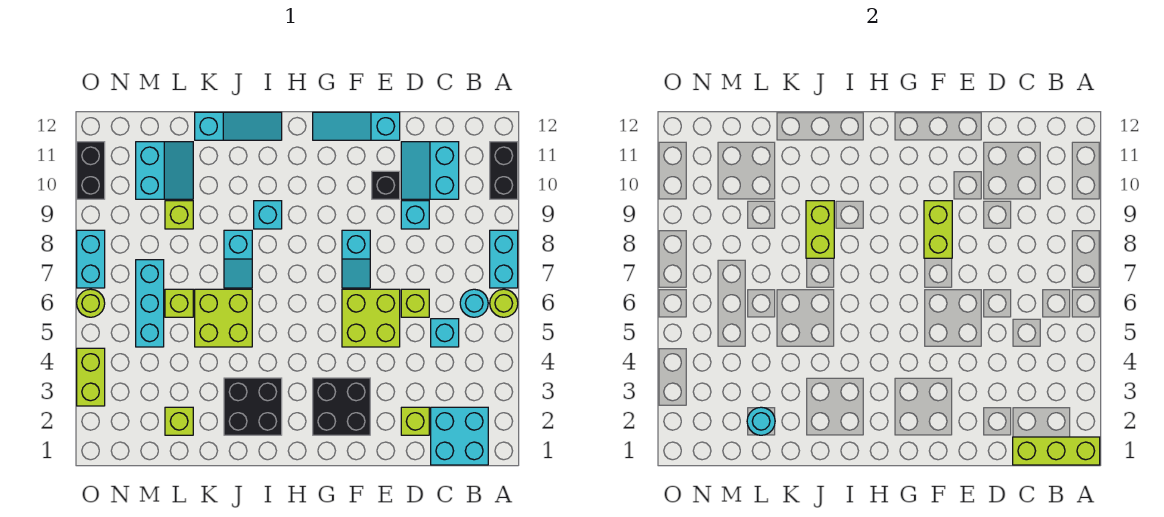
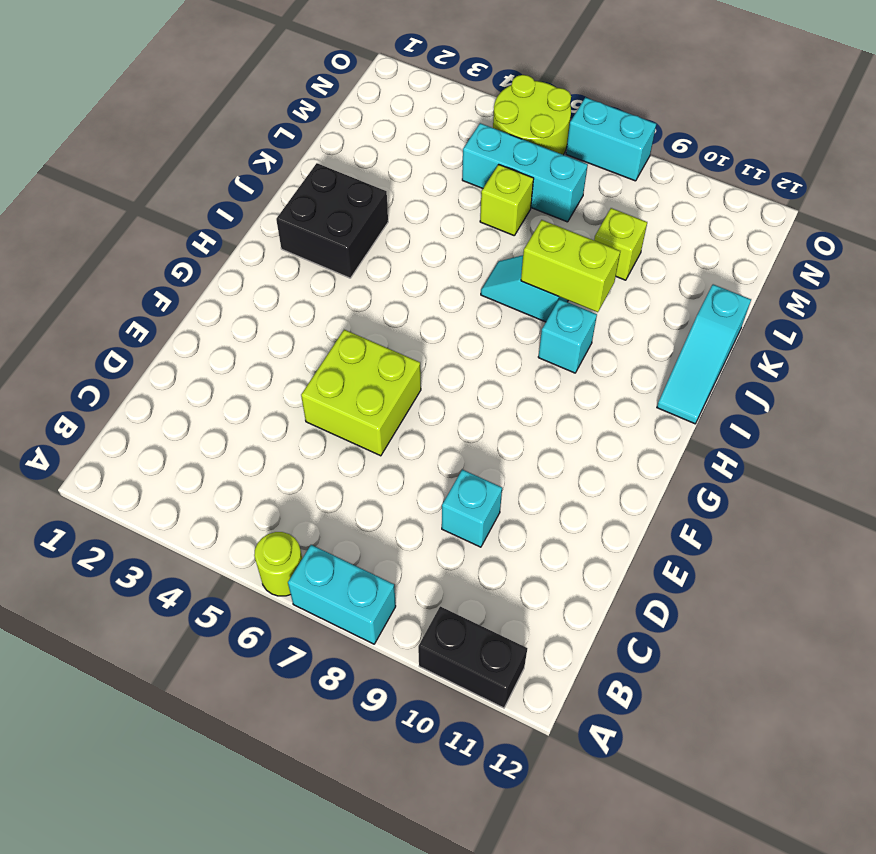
lime round brick N5:O6 level 1 -> lime round brick O6 level 1
none -> cyan brick B1:C2 level 1
none -> cyan round brick B6 level 1
none -> cyan brick C5 level 1
none -> cyan slope C10:D11 level 1 top C

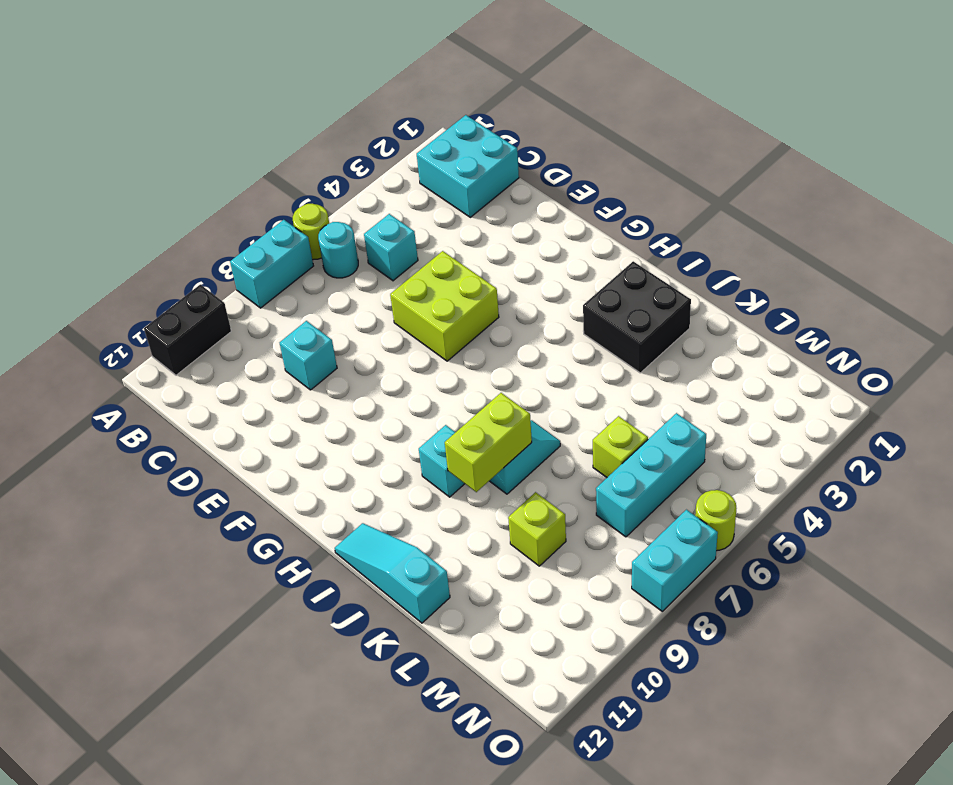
none -> cyan slope C10:D11 level 1 top C
none -> lime brick D2 level 1
none -> lime brick D6 level 1
none -> black brick E10 level 1

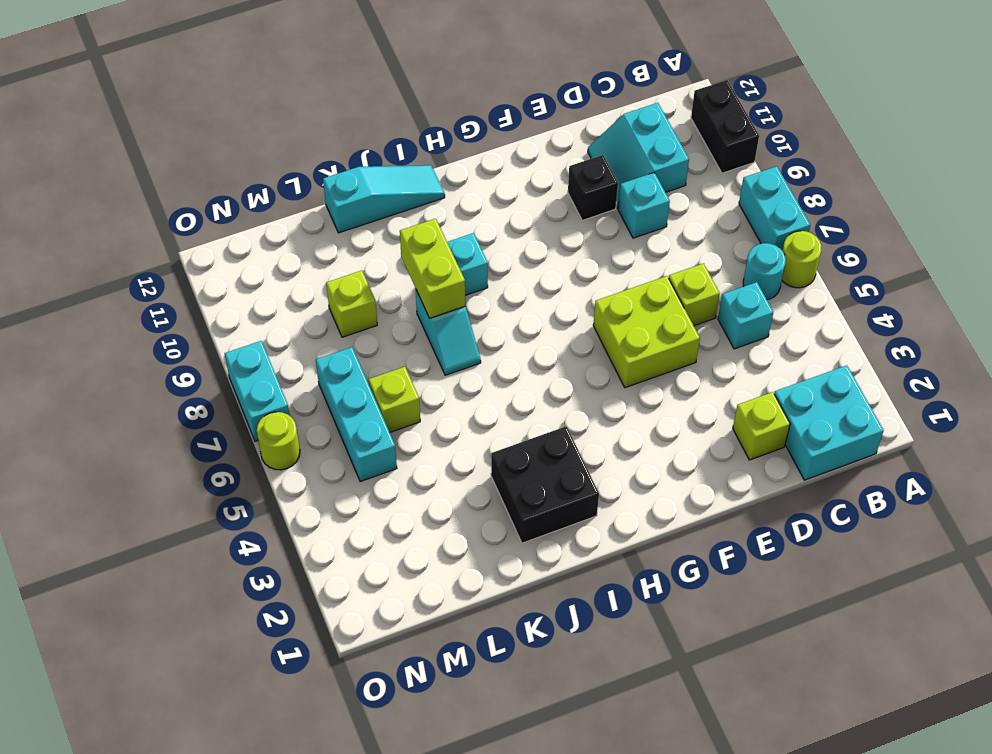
none -> cyan slope E12:G12 level 1 top E
none -> black brick F2:G3 level 1
none -> cyan slope F7:F8 level 1 top 8
none -> lime brick J5:K6 level 1

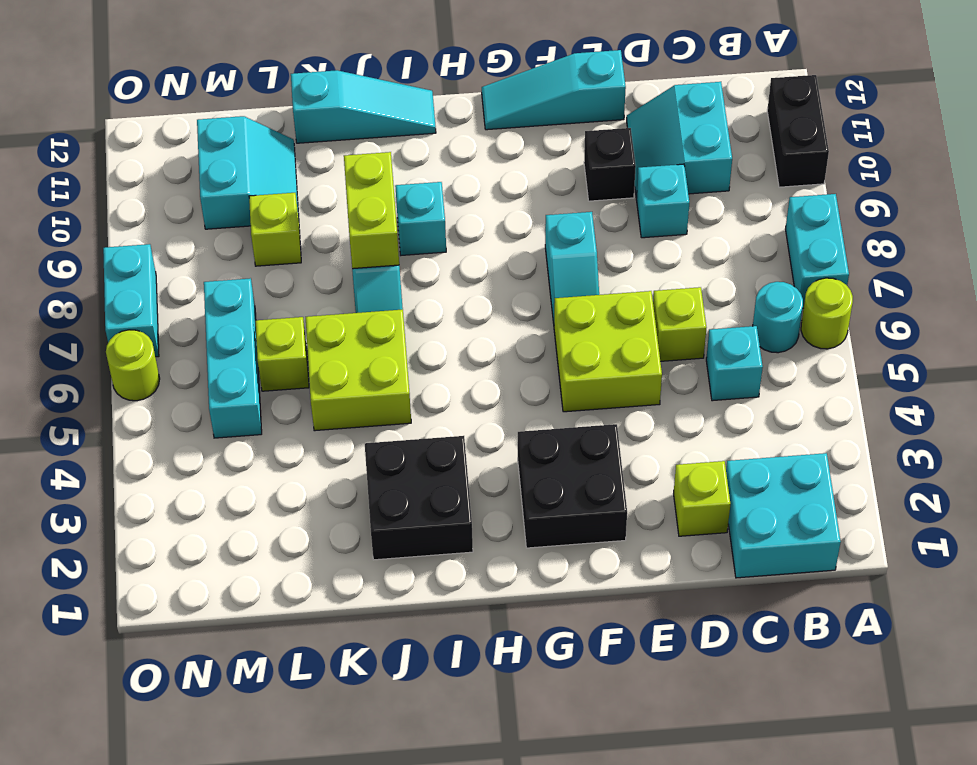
none -> lime brick L2 level 1
none -> lime brick O3:O4 level 1
none -> black brick O10:O11 level 1
none -> lime brick A1:C1 level 2

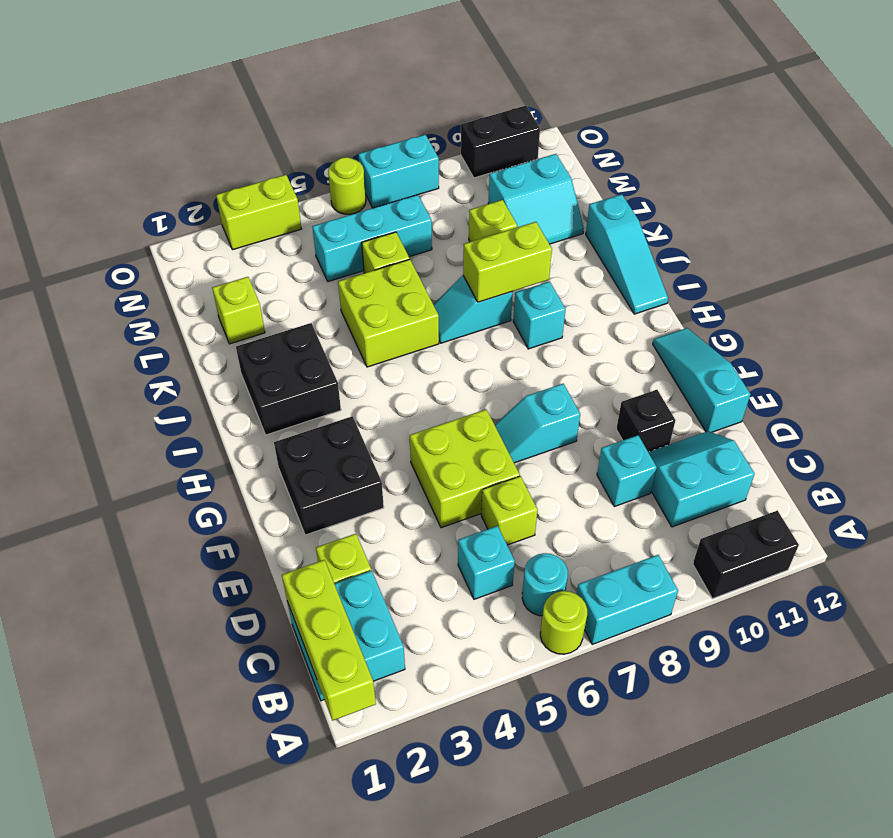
none -> lime brick F8:F9 level 2
none -> cyan round brick L2 level 2

